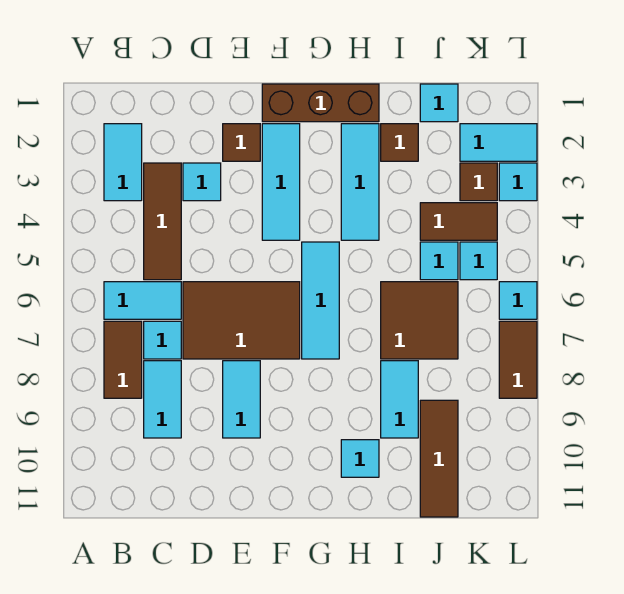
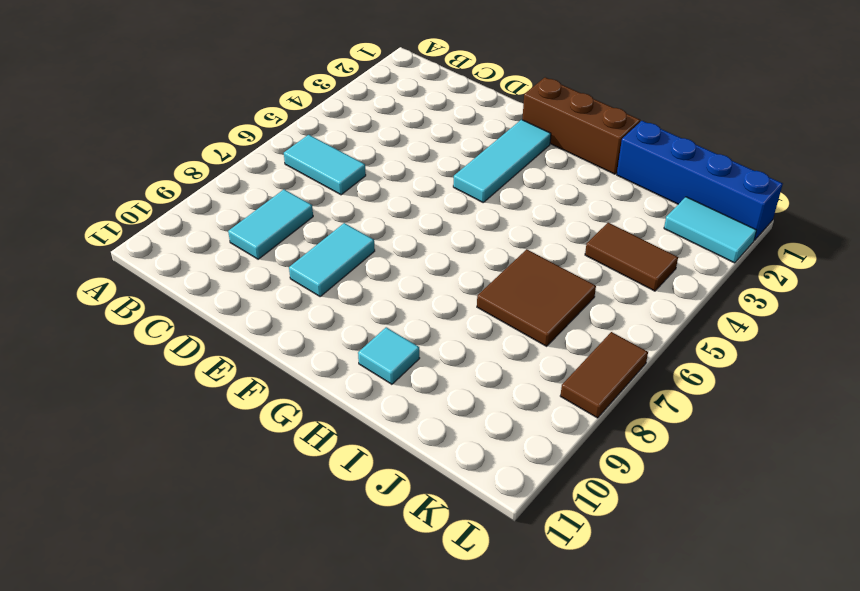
blue brick I1:L1 level 1 -> cyan tile J1 level 1
none -> cyan tile B2:B3 level 1
none -> brown tile B7:B8 level 1
none -> brown tile C3:C5 level 1

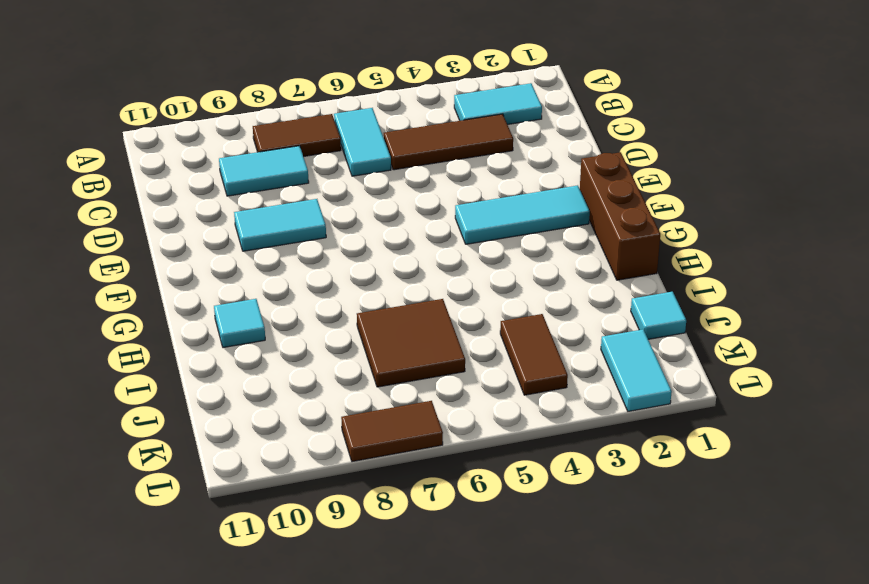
none -> cyan tile C7 level 1
none -> cyan tile D3 level 1
none -> brown tile D6:F7 level 1

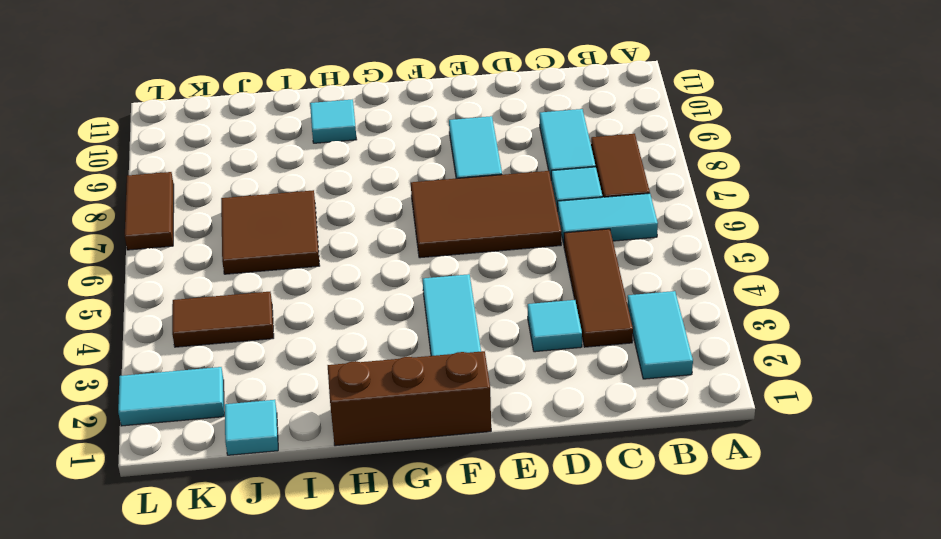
none -> brown tile E2 level 1
none -> cyan tile G5:G7 level 1
none -> cyan tile H2:H4 level 1

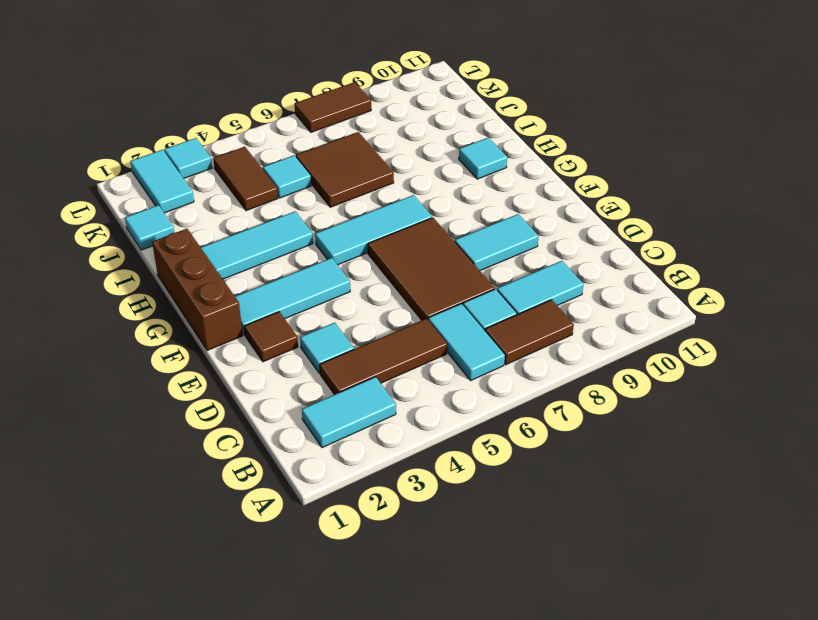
none -> brown tile I2 level 1
none -> cyan tile I8:I9 level 1
none -> brown tile J9:J11 level 1

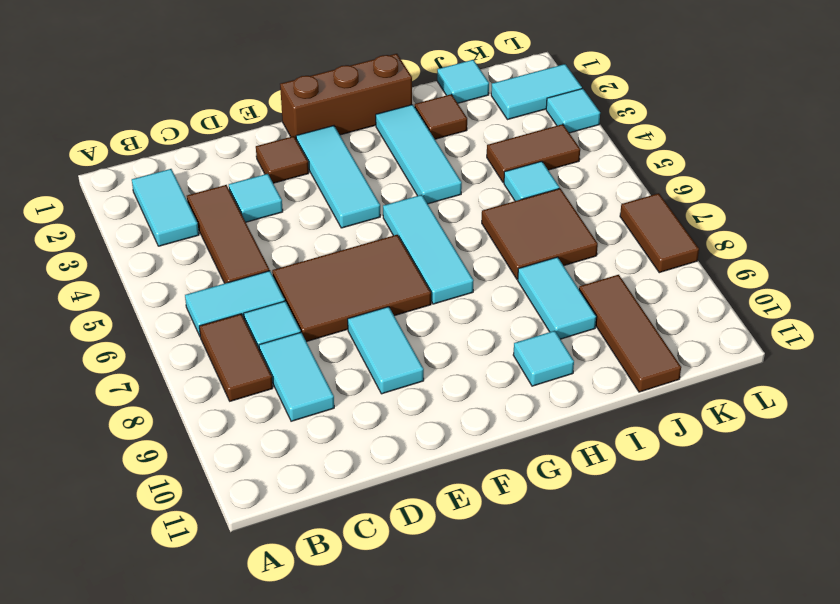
none -> brown tile K3 level 1
none -> cyan tile K5 level 1
none -> cyan tile L6 level 1

